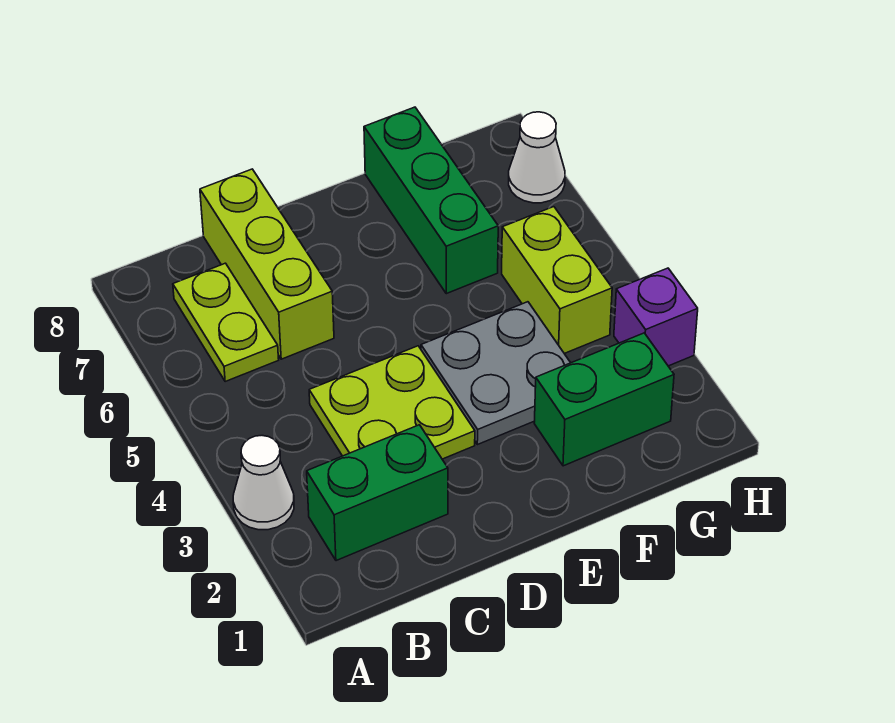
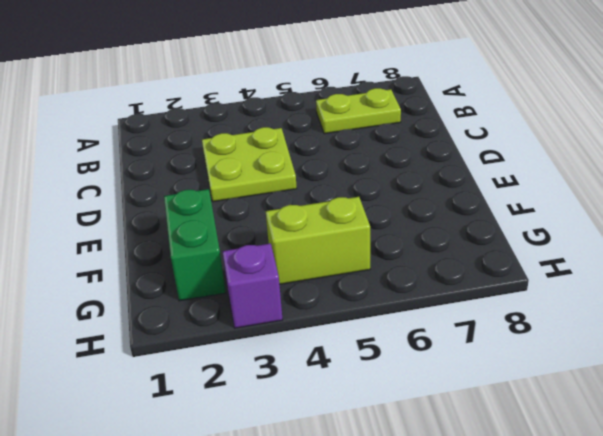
none -> white cone A3 level 1
none -> green brick B2:C2 level 1

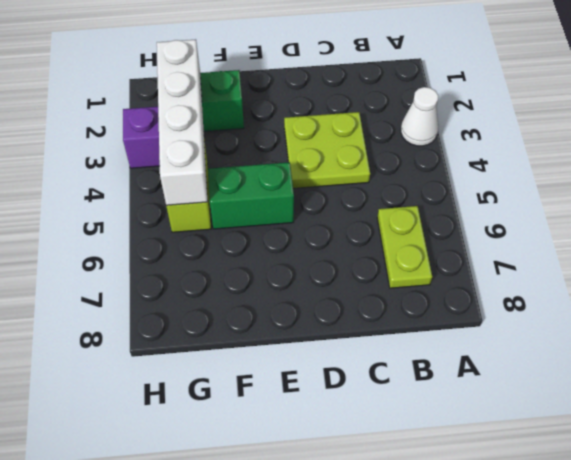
green brick E5:F5 level 1 -> green brick B2:C2 level 1
white brick G2:G5 level 2 -> none
none -> lime brick C6:C8 level 1
none -> grey plate E3:F4 level 1

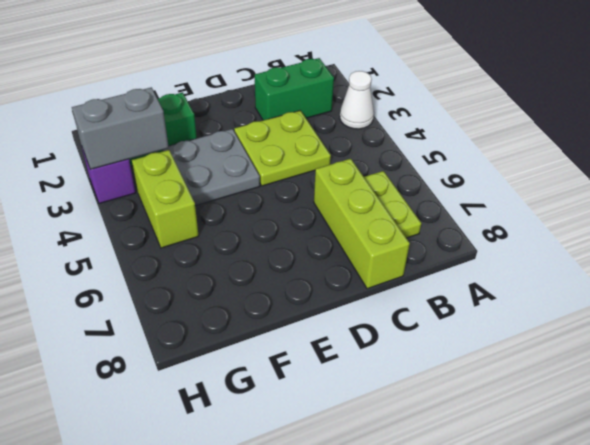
grey brick G3:H3 level 2 -> none
none -> green brick F6:F8 level 1
none -> white cone H7 level 1

